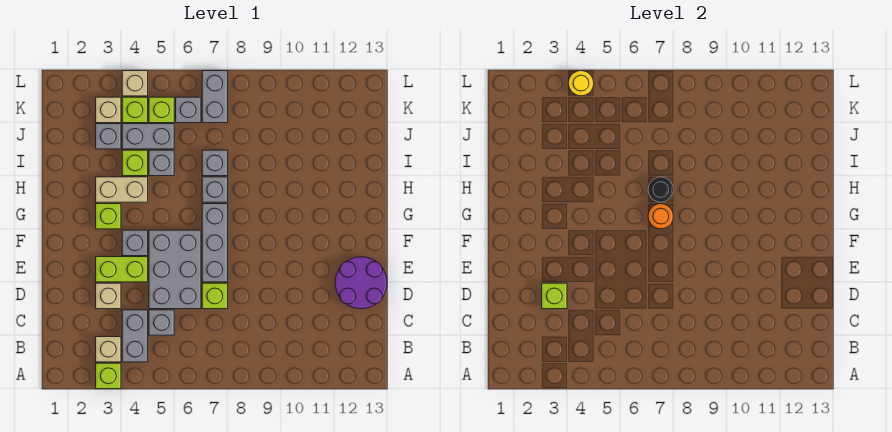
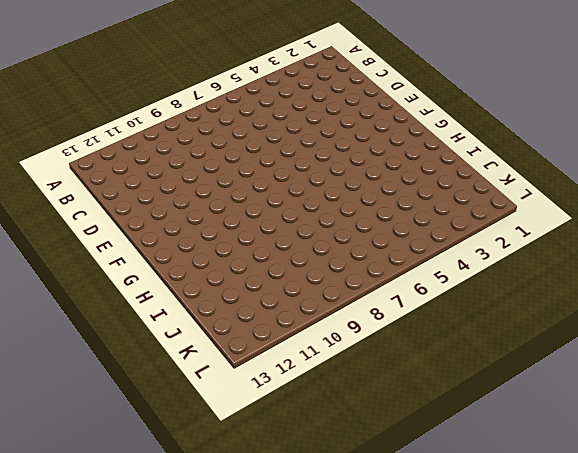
none -> lime brick A3 level 1
none -> tan brick B3 level 1
none -> grey brick B4:C4 level 1

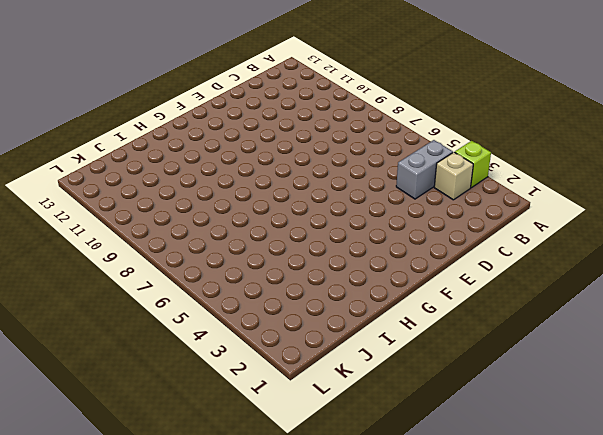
none -> grey brick C5 level 1
none -> tan brick D3 level 1
none -> grey brick D5:F6 level 1

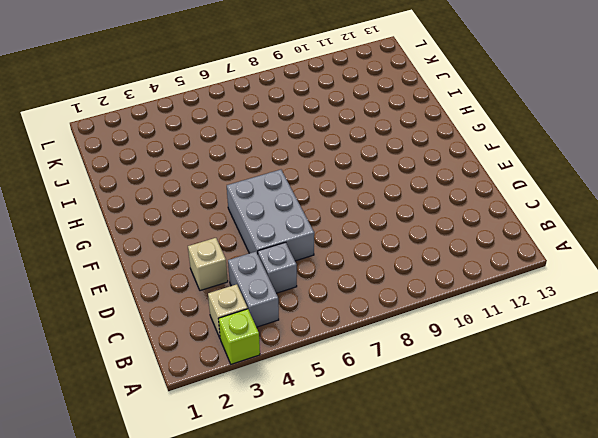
none -> lime brick D7 level 1
none -> purple round brick D12:E13 level 1
none -> lime brick E3:E4 level 1

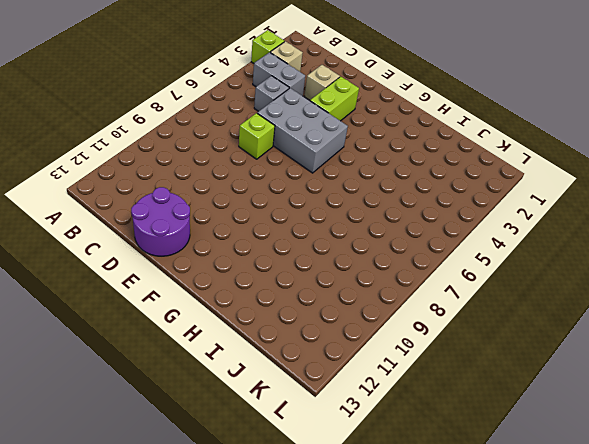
none -> grey brick E7:G7 level 1
none -> grey brick F4 level 1
none -> lime brick G3 level 1

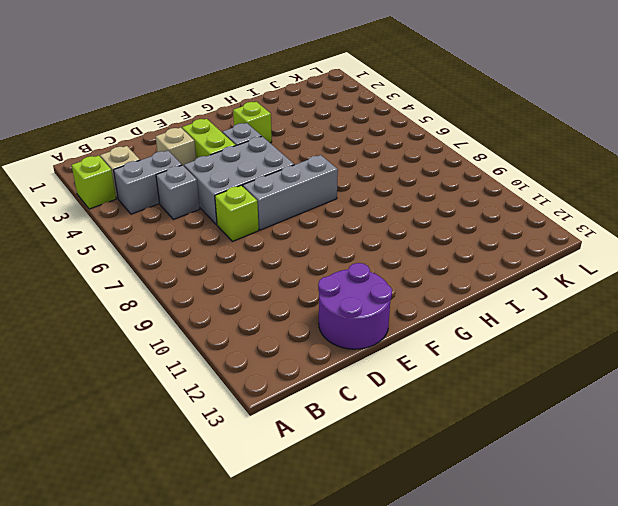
none -> tan brick H3:H4 level 1
none -> grey brick H7 level 1
none -> lime brick I4 level 1

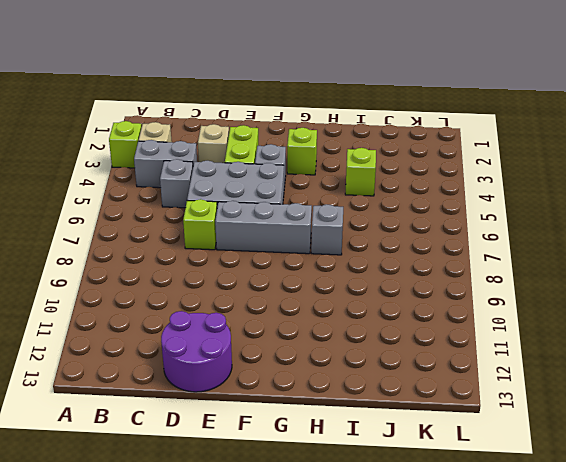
none -> tan brick H3:H4 level 1
none -> grey brick I5 level 1
none -> grey brick I7 level 1

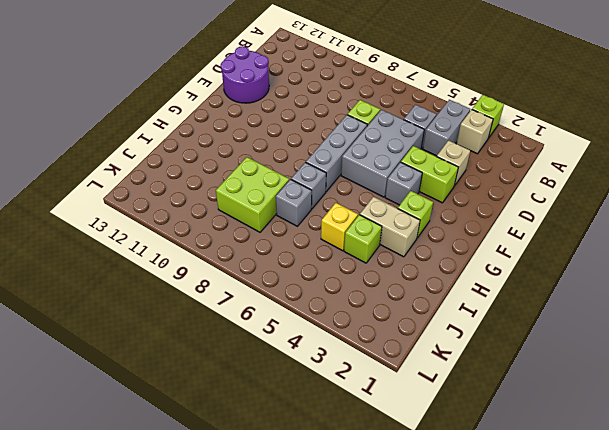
yellow brick I5 level 1 -> grey brick I5 level 1
lime brick I8:J9 level 1 -> none
none -> grey brick J3 level 1
none -> grey brick J4:J5 level 1
none -> tan brick K3 level 1

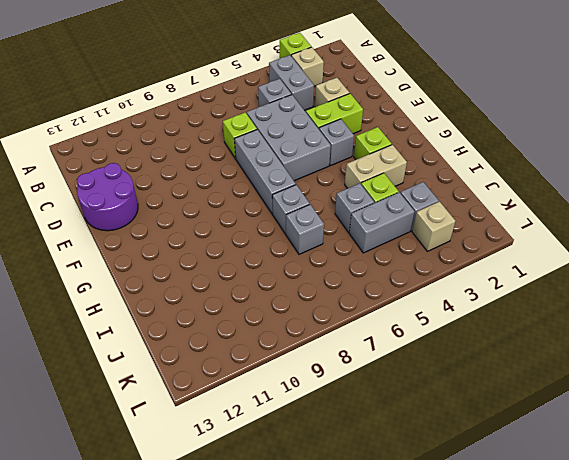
none -> lime brick K4 level 1
none -> lime brick K5 level 1
none -> grey brick K6 level 1

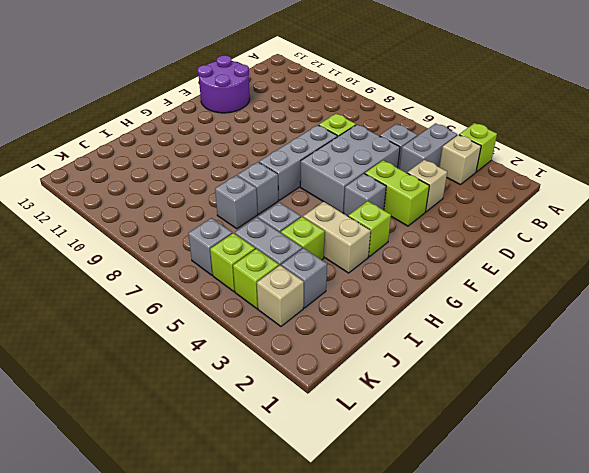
none -> grey brick K7:L7 level 1
none -> tan brick L4 level 1
none -> lime brick D3 level 2

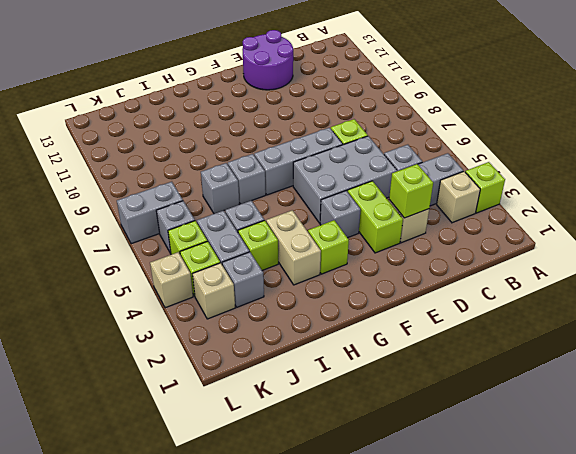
none -> orange round brick G7 level 2
none -> black round brick H7 level 2
none -> yellow round brick L4 level 2

